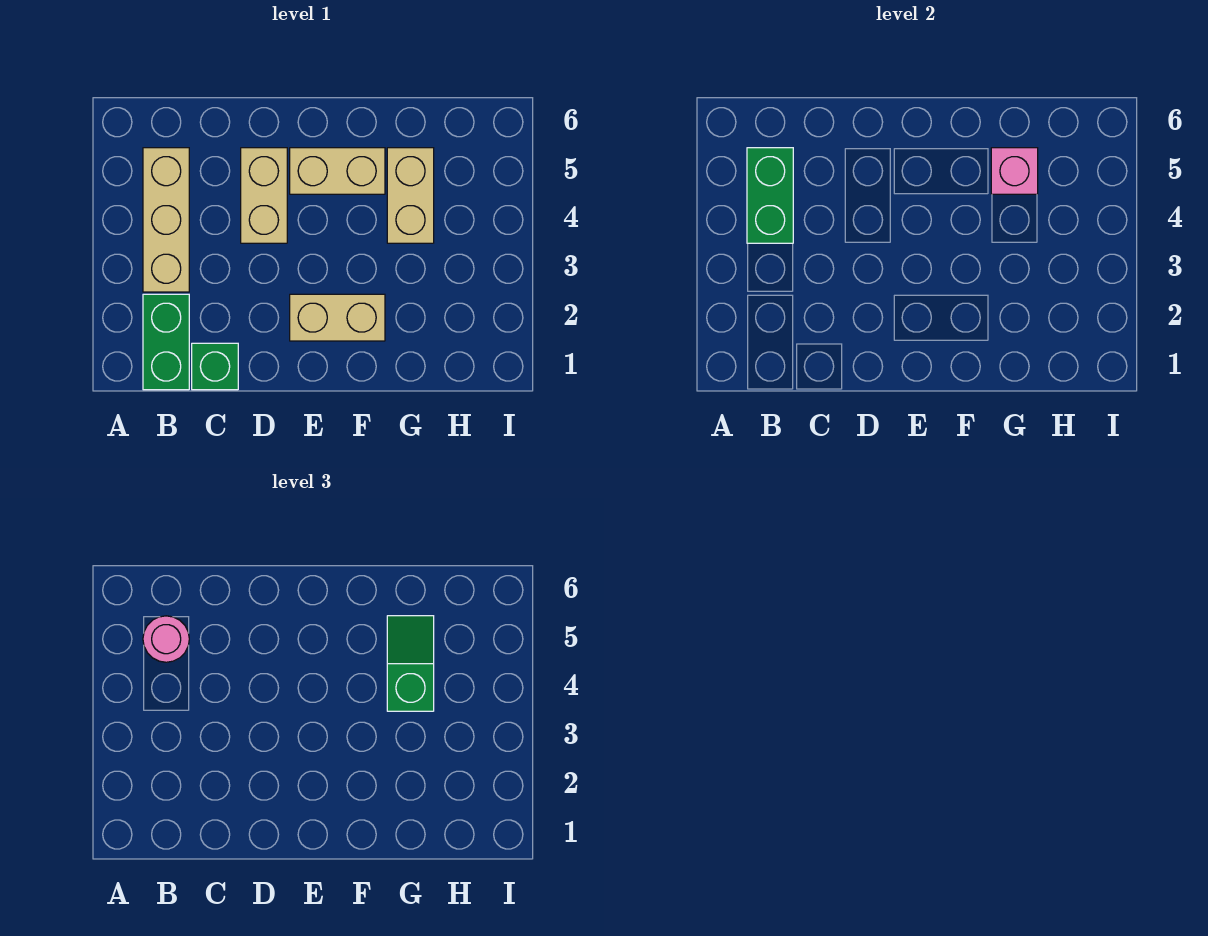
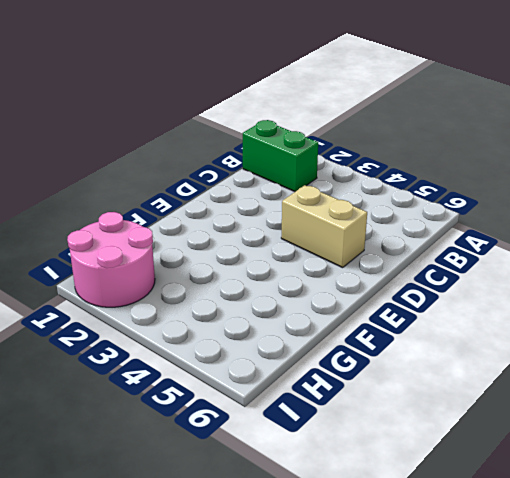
pink round brick H1:I2 level 1 -> none
none -> tan brick B3:B5 level 1
none -> green brick C1 level 1

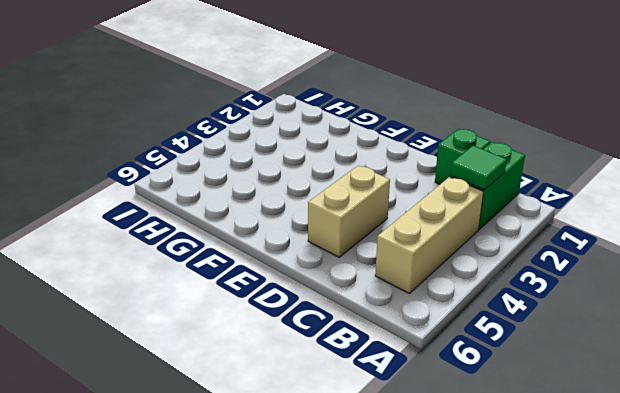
green tile B2 level 2 -> none
none -> tan brick E2:F2 level 1
none -> tan brick E5:F5 level 1

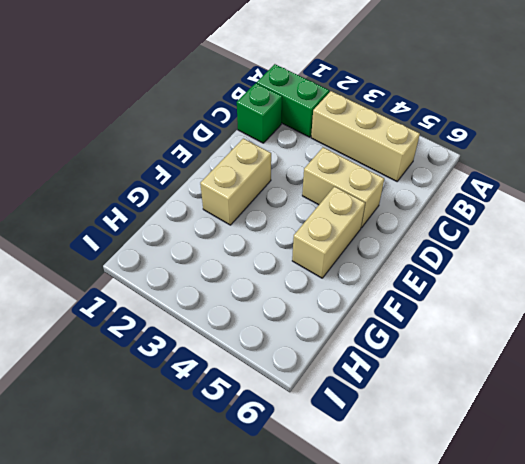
none -> tan brick G4:G5 level 1
none -> green brick B4:B5 level 2

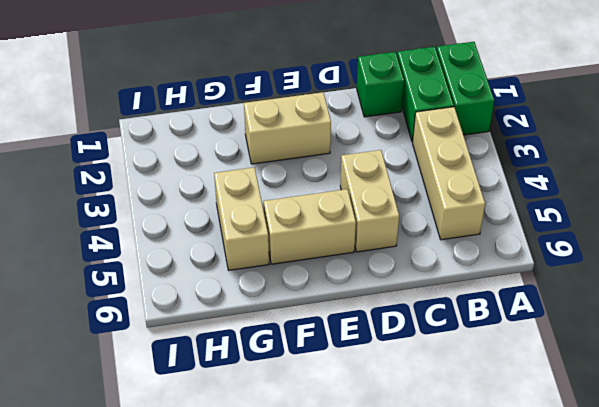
green brick A1:A2 level 1 -> green brick B4:B5 level 2
none -> pink brick G5 level 2
none -> pink round brick B5 level 3

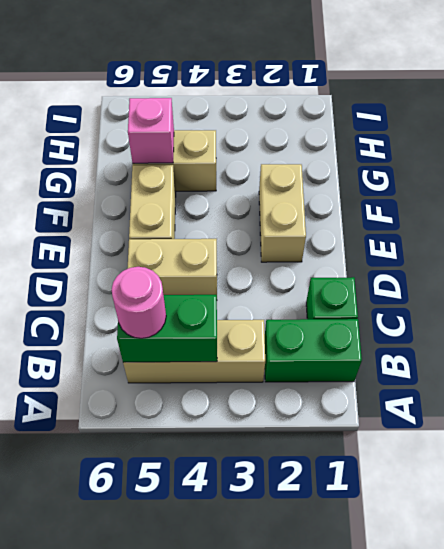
none -> green slope G4:G5 level 3 top 4

